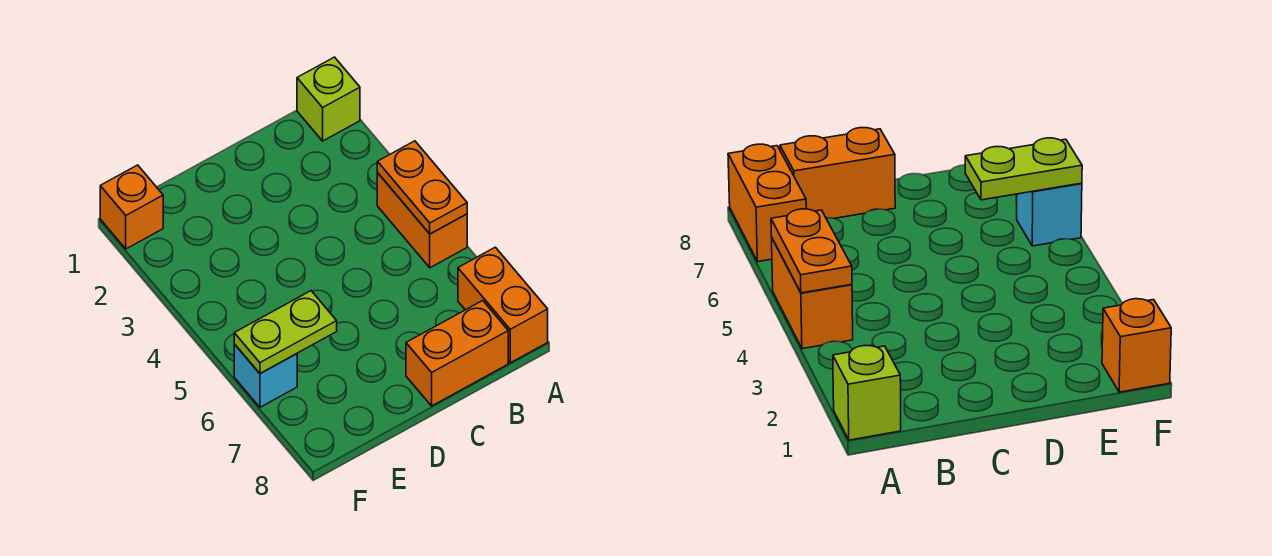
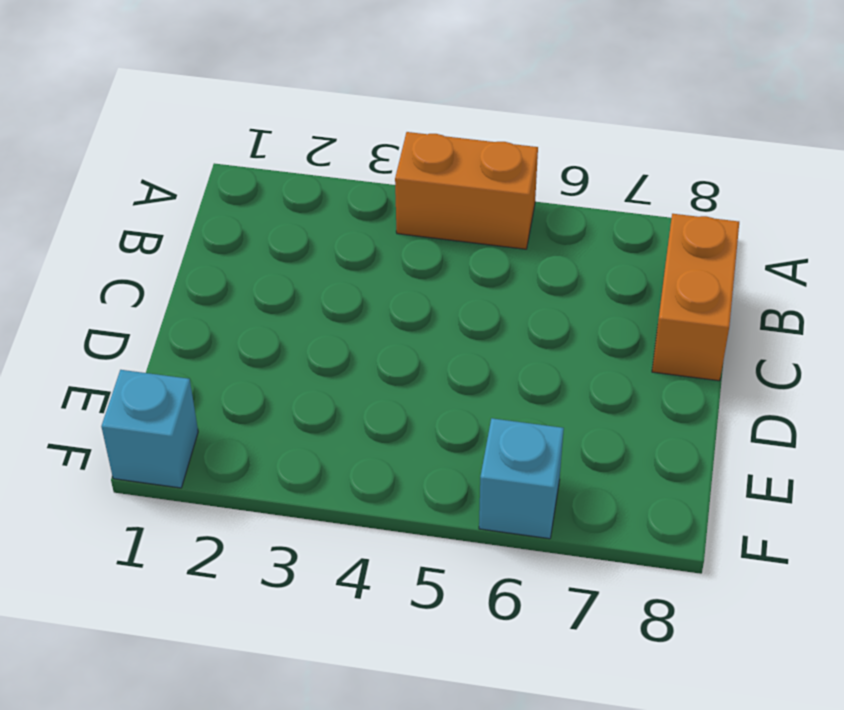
cyan brick F1 level 1 -> orange brick F1 level 1
none -> lime brick A1 level 1
none -> orange brick A7:A8 level 1

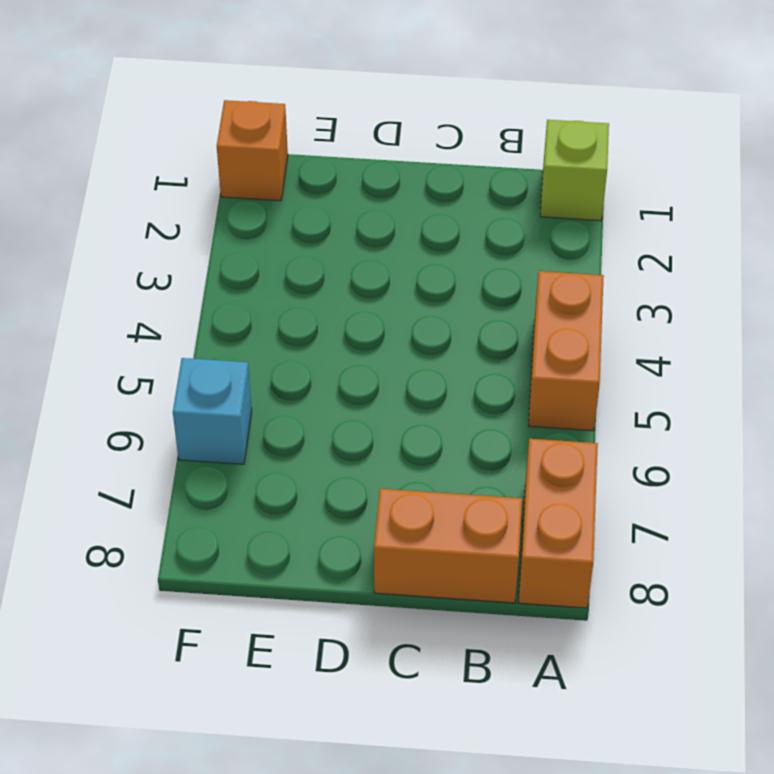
none -> orange plate A4:A5 level 2
none -> lime plate E6:F6 level 2

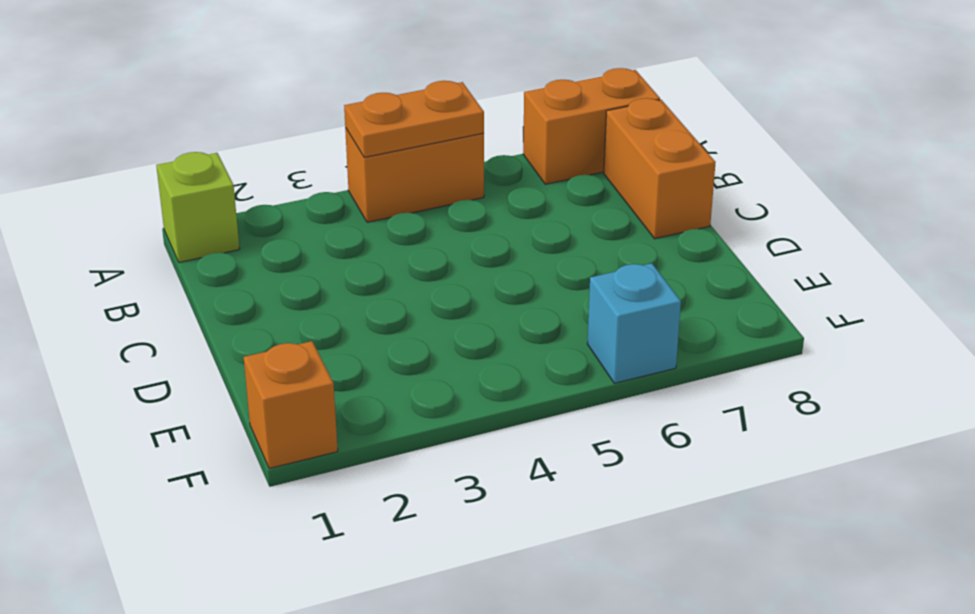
none -> lime plate E6:F6 level 2

